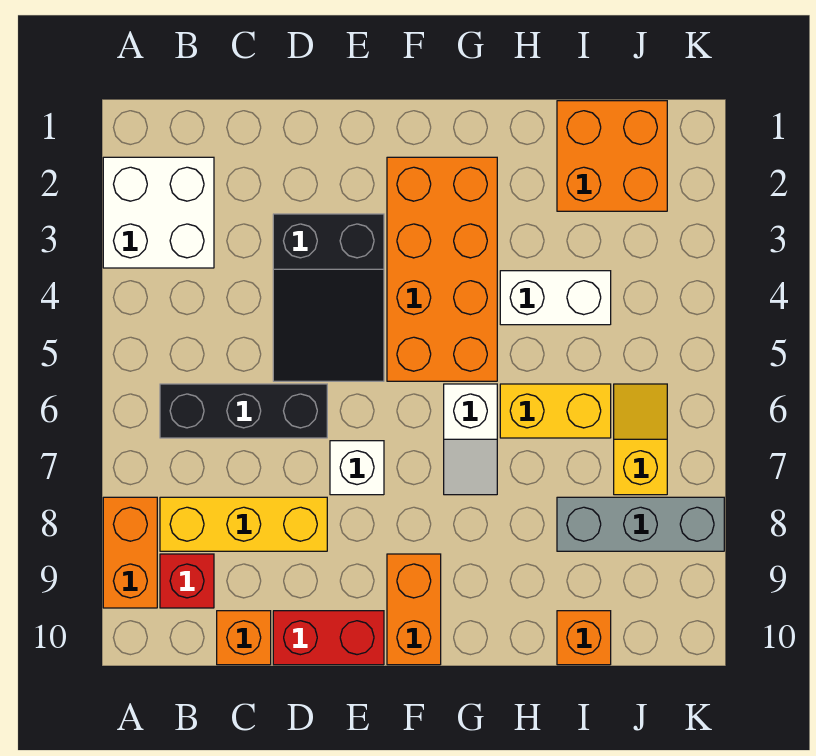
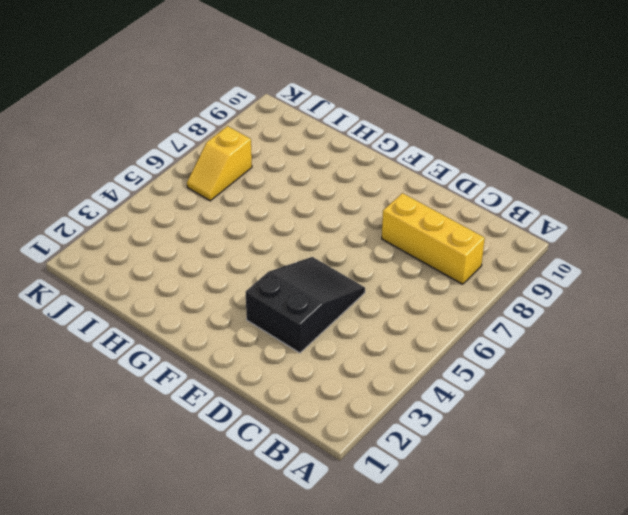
none -> white brick A2:B3 level 1
none -> orange brick A8:A9 level 1
none -> black brick B6:D6 level 1

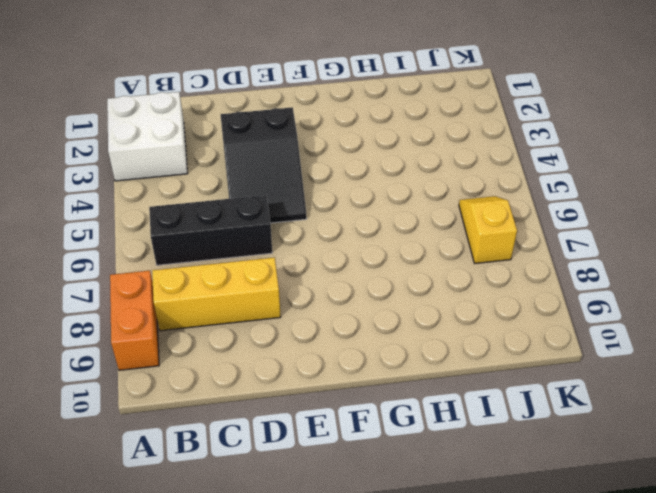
none -> red brick B9 level 1
none -> orange brick C10 level 1
none -> red brick D10:E10 level 1

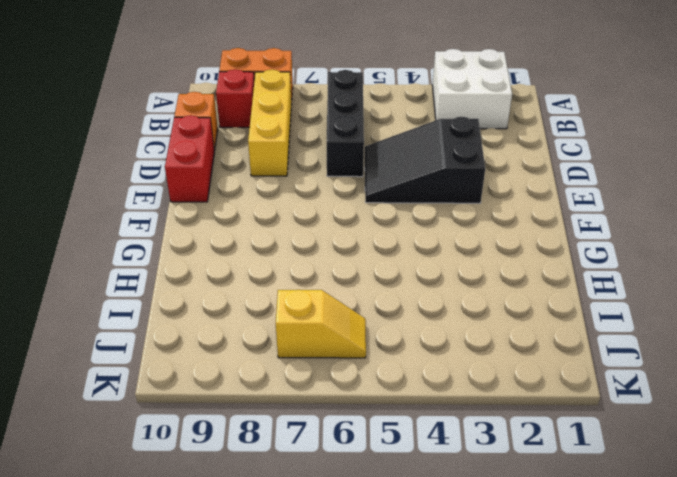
none -> white brick E7 level 1
none -> orange brick F2:G5 level 1
none -> orange brick F9:F10 level 1

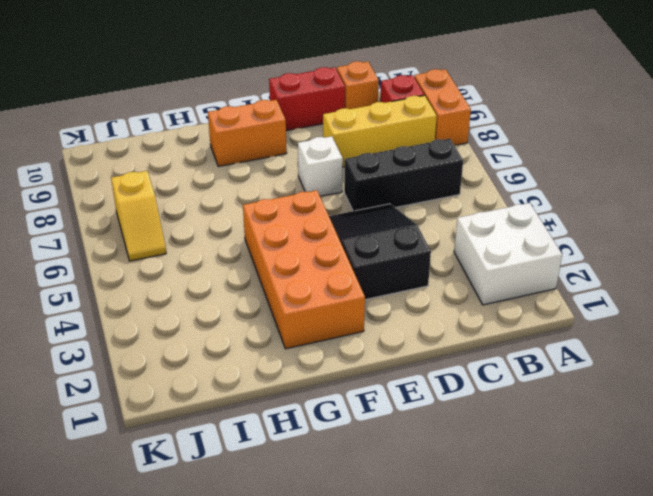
orange brick F9:G9 level 1 -> orange brick F9:F10 level 1
none -> white slope G6:G7 level 1 top 6
none -> white brick H4:I4 level 1
none -> yellow brick H6:I6 level 1

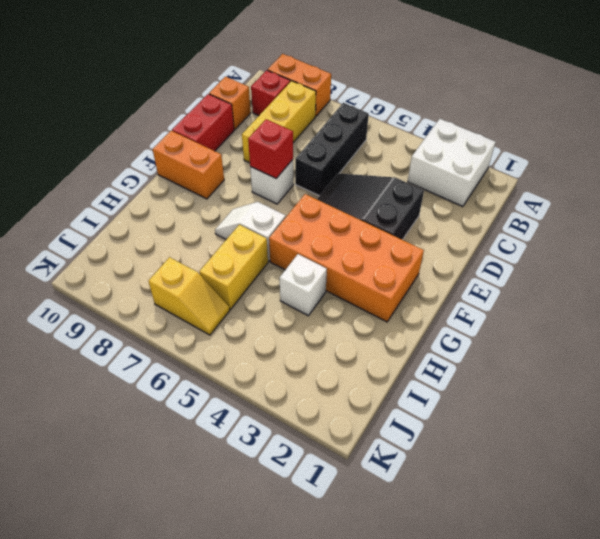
red brick E7 level 2 -> none
white brick H4 level 1 -> white brick H4:I4 level 1
none -> orange brick I1:J2 level 1
none -> grey brick I8:K8 level 1
none -> orange brick I10 level 1

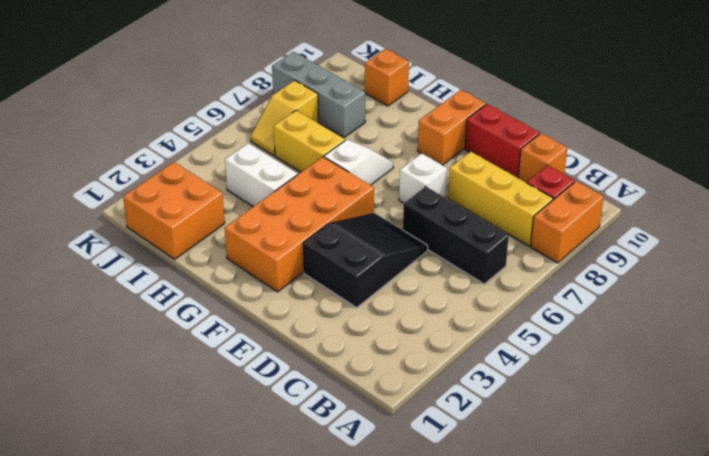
none -> white brick A2:B3 level 1

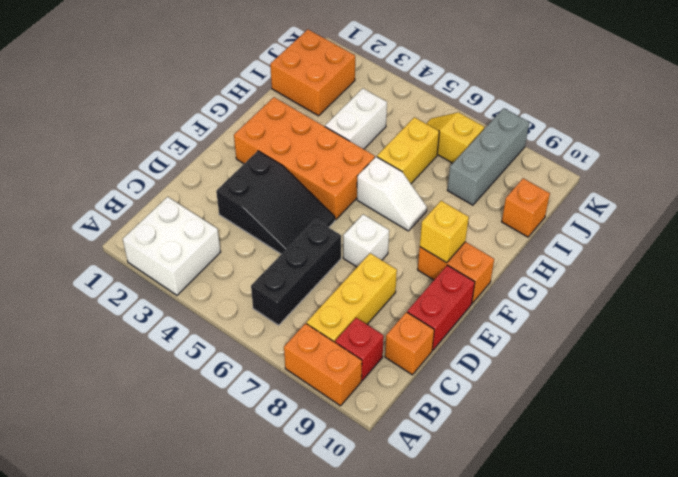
yellow brick F9 level 2 -> none

